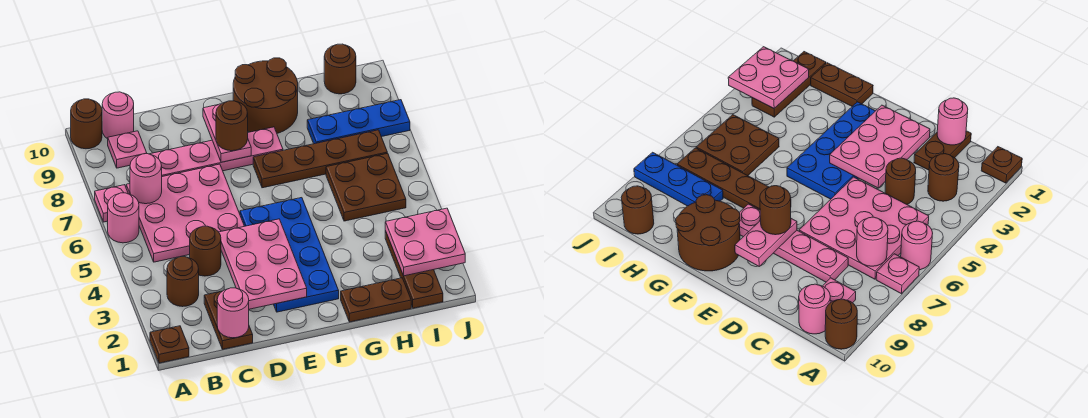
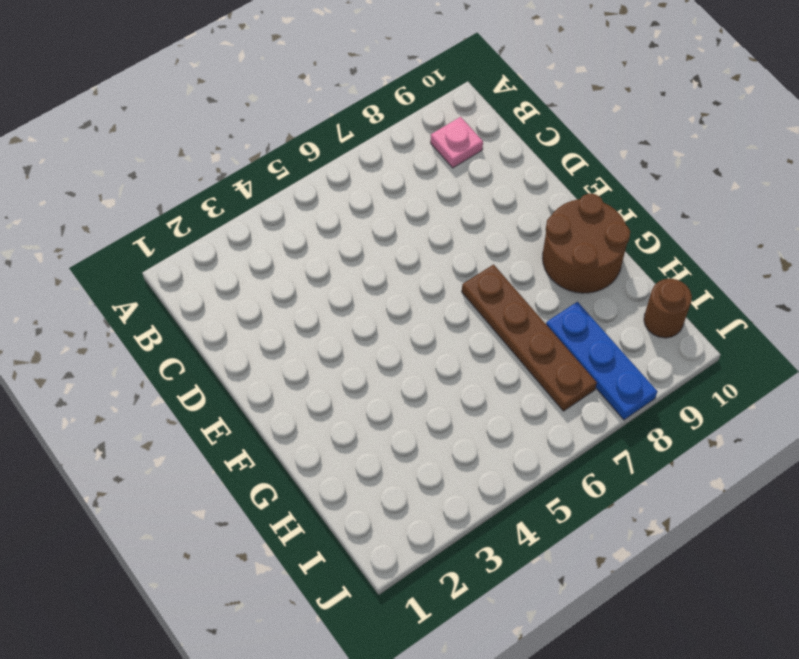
none -> brown plate A1 level 1
none -> pink round brick A6 level 1
none -> pink plate A7 level 1

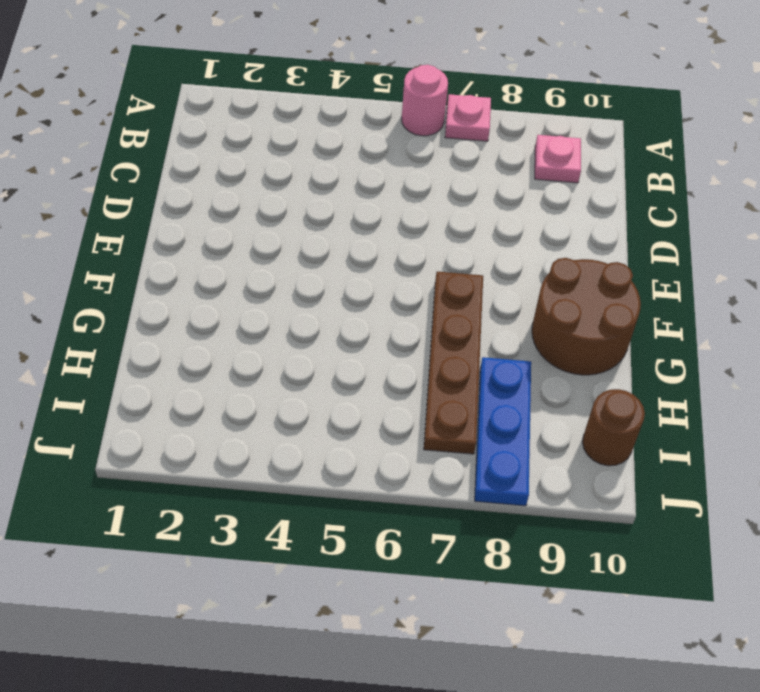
none -> brown plate A1 level 1
none -> brown round brick A10 level 1
none -> brown round brick B3 level 1

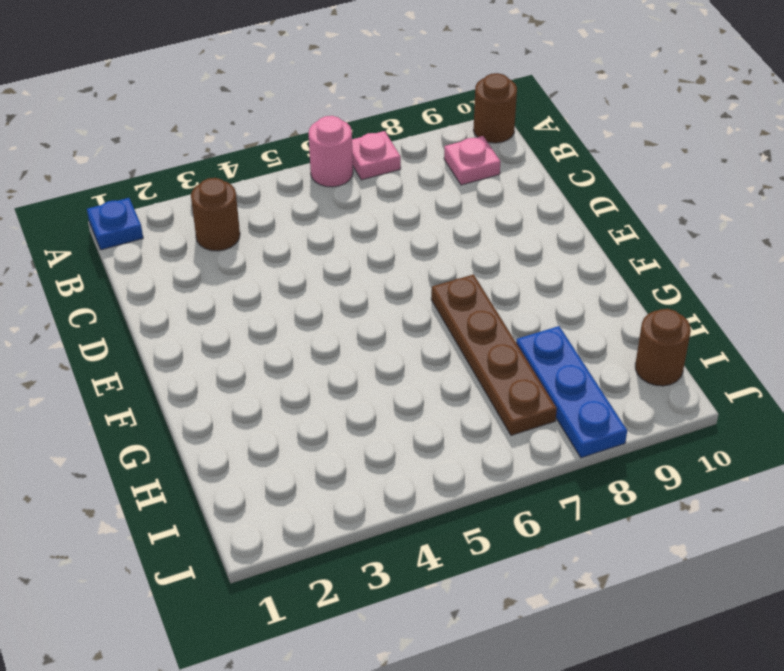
blue plate A1 level 1 -> brown plate A1 level 1
none -> pink plate B5:D7 level 1
none -> pink round brick B10 level 1
none -> brown plate C1:C2 level 1

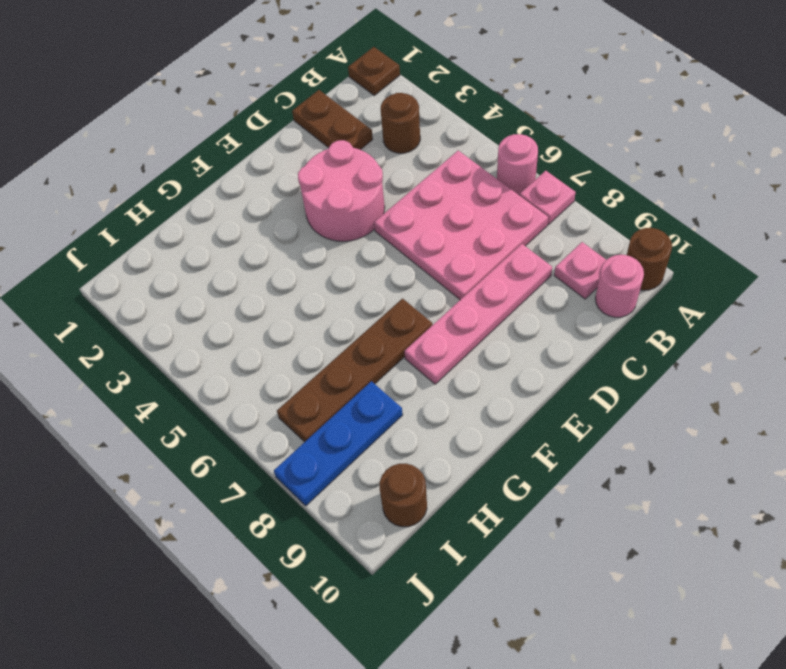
pink round brick D3:E4 level 1 -> blue plate E2:F5 level 1
none -> brown round brick C4 level 1
none -> brown round brick F9:G10 level 1
none -> brown plate G1:H1 level 1

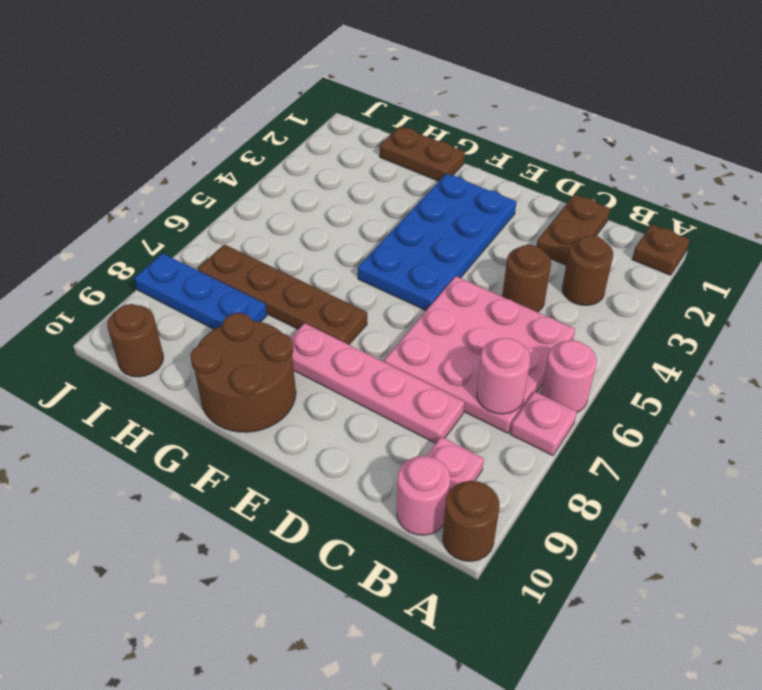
none -> brown plate H5:I6 level 1
none -> brown plate I1:I3 level 1
none -> pink round brick C1 level 2

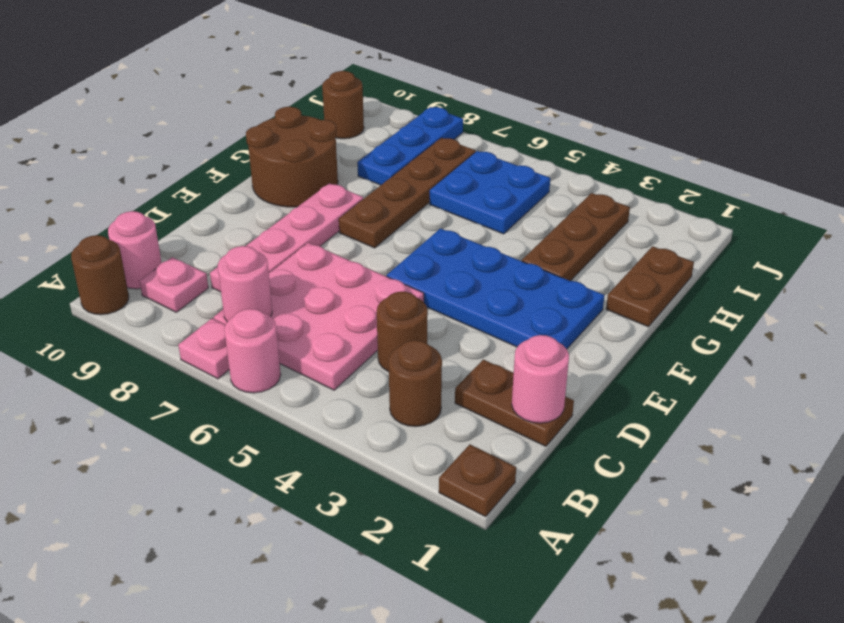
brown plate G3:I3 level 1 -> brown plate I1:I3 level 1
blue plate H5:I6 level 1 -> brown plate H5:I6 level 1
none -> pink plate D2:E4 level 2
none -> pink plate E8:E9 level 2
none -> pink plate I2:J3 level 2

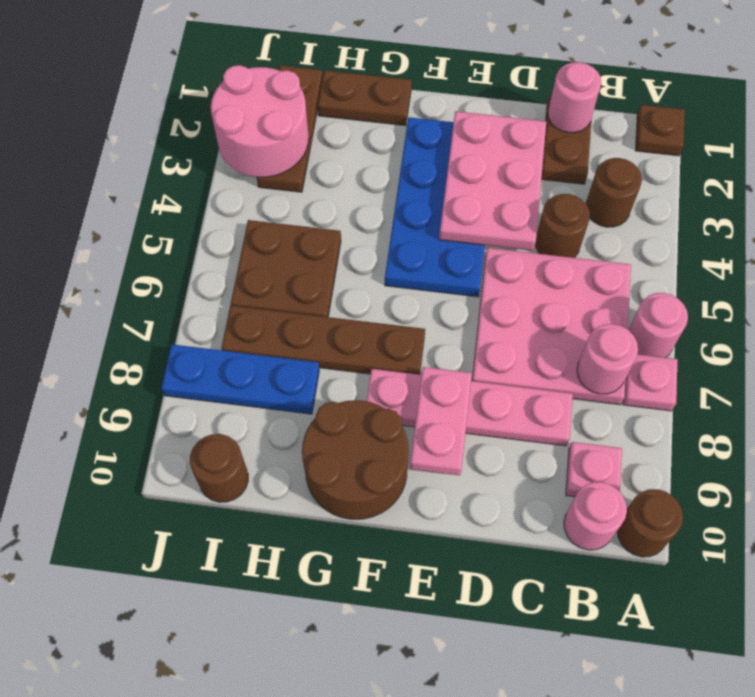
pink round brick I2:J3 level 2 -> pink plate I2:J3 level 2
none -> brown round brick E8 level 3

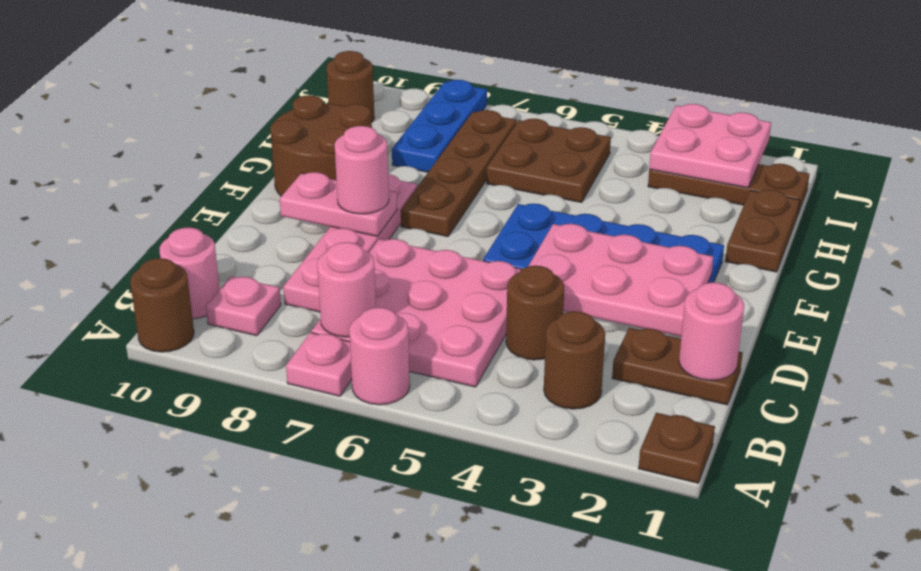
pink round brick E8 level 3 -> brown round brick E8 level 3

